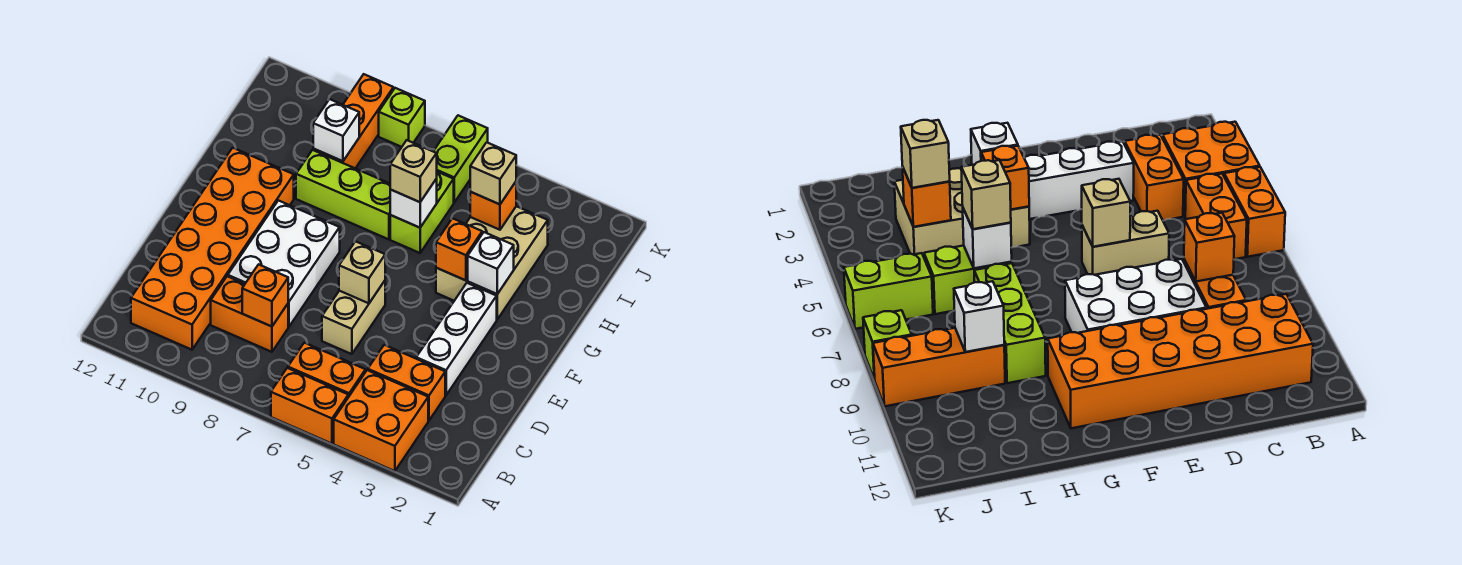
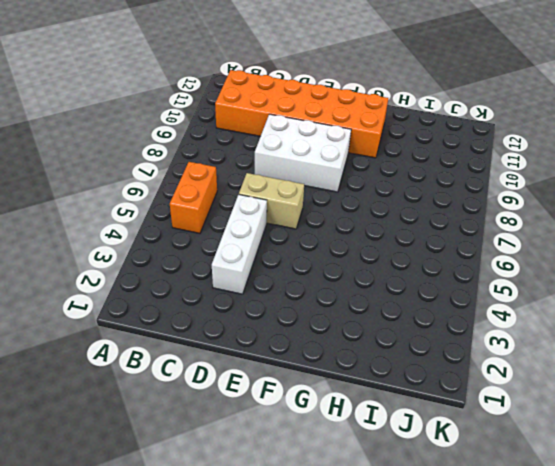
white brick D3:D5 level 1 -> white brick D3:F3 level 1
none -> orange brick A3:B4 level 1
none -> orange brick A5:A6 level 1
none -> orange brick C3:C4 level 1

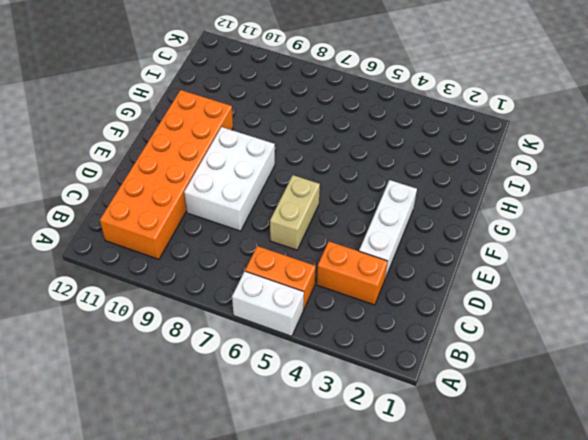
white brick A5:A6 level 1 -> orange brick A5:A6 level 1
none -> orange brick A3:B4 level 1
none -> orange brick C8:C9 level 1
none -> tan brick G3:I4 level 1

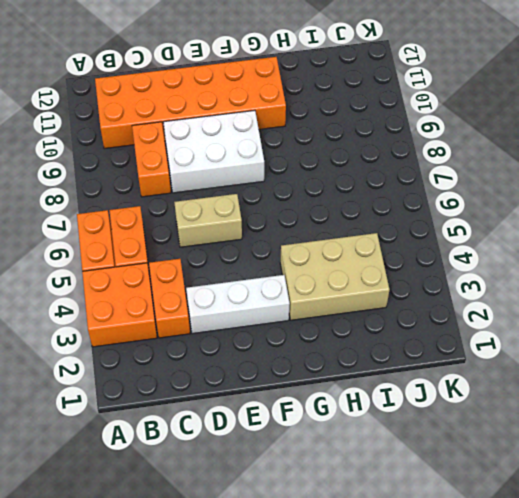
none -> lime brick H6:I6 level 1
none -> lime brick H7:H9 level 1
none -> orange brick I9:K9 level 1

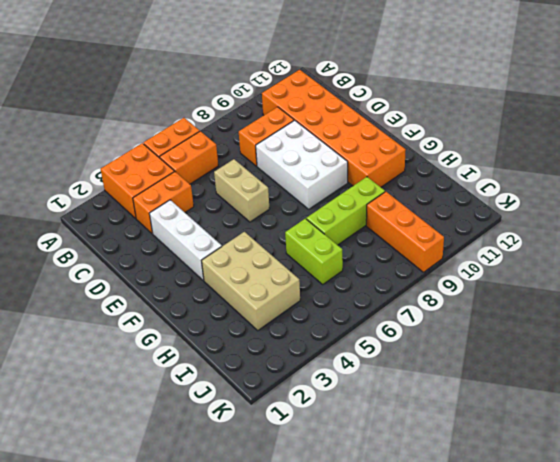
none -> lime brick J6:K6 level 1
none -> lime brick K8 level 1
none -> orange brick C8 level 2

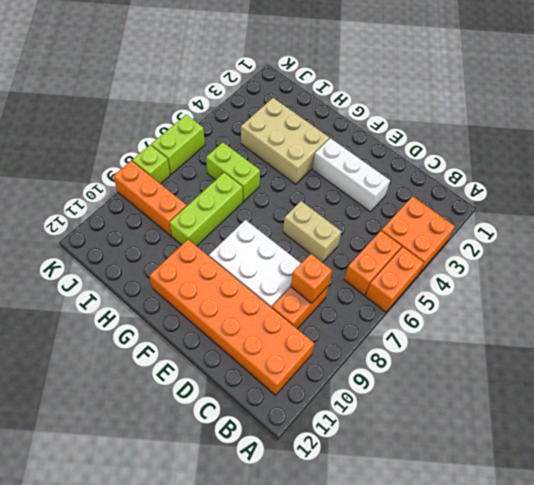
lime brick K6:K7 level 1 -> lime brick J6:K6 level 1
none -> orange brick C3:C4 level 1
none -> tan brick E6 level 2
none -> white brick G3 level 2

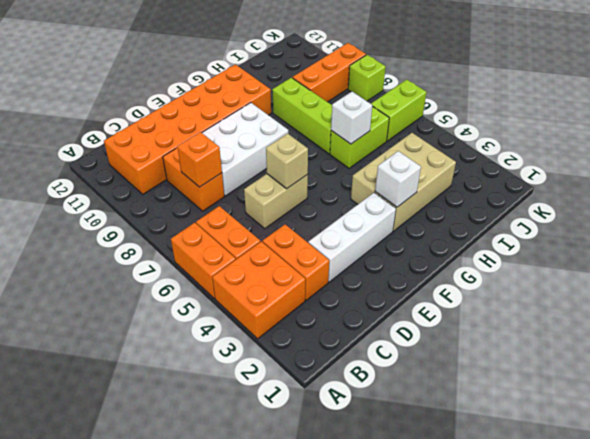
none -> orange brick G4 level 2
none -> orange brick I4 level 2
none -> white brick I9 level 2

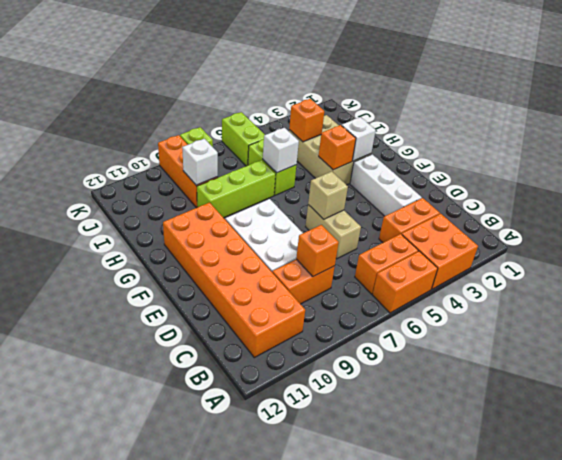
none -> tan brick H6 level 3
none -> tan brick I4 level 3

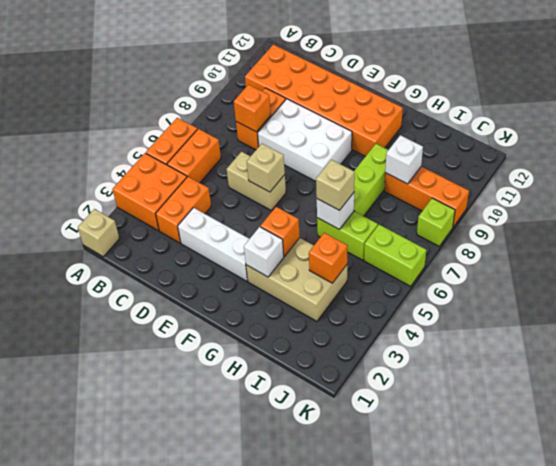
tan brick A1 level 1 -> tan brick I4 level 3

